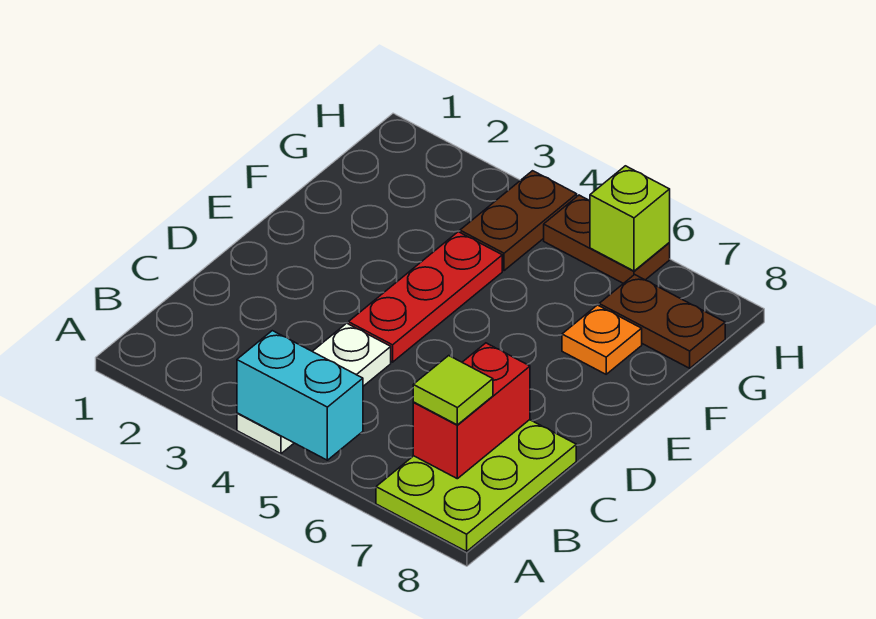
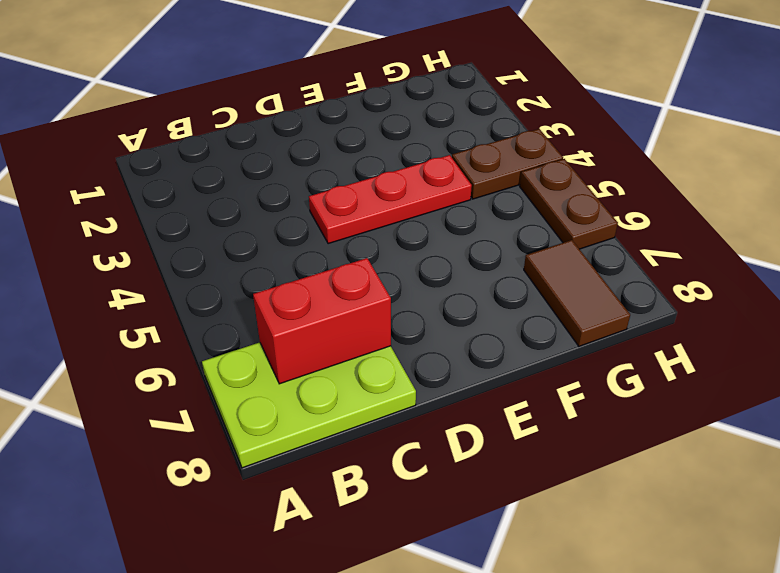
brown tile G7:G8 level 1 -> brown plate G7:G8 level 1
none -> white plate A4:C4 level 1
none -> orange plate F7 level 1

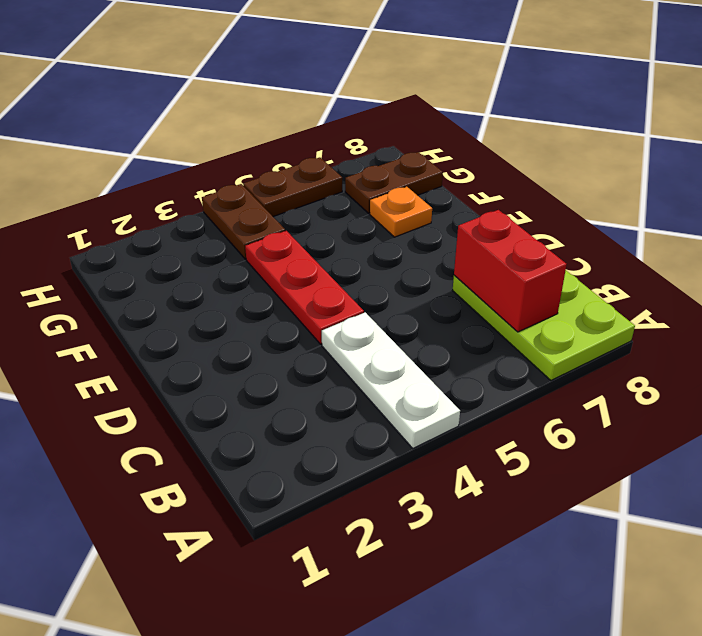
none -> cyan brick A4:A5 level 2
none -> lime brick H6 level 2

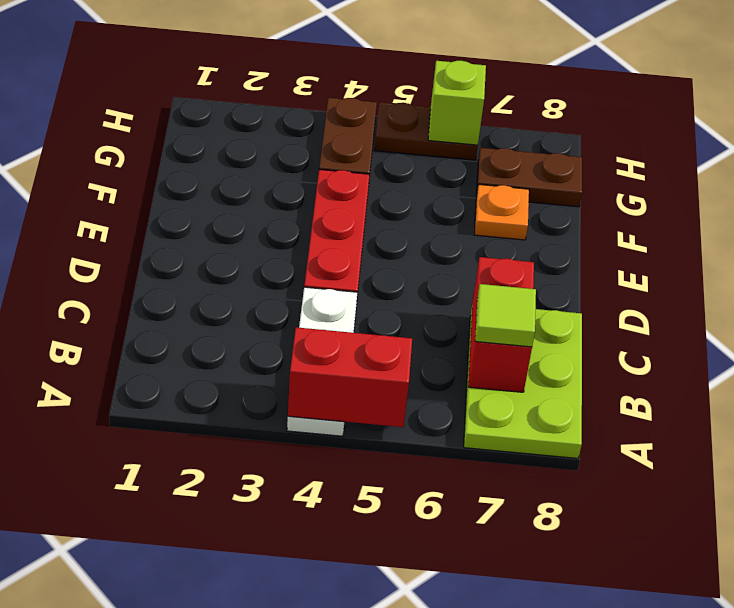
red brick A4:A5 level 2 -> cyan brick A4:A5 level 2

